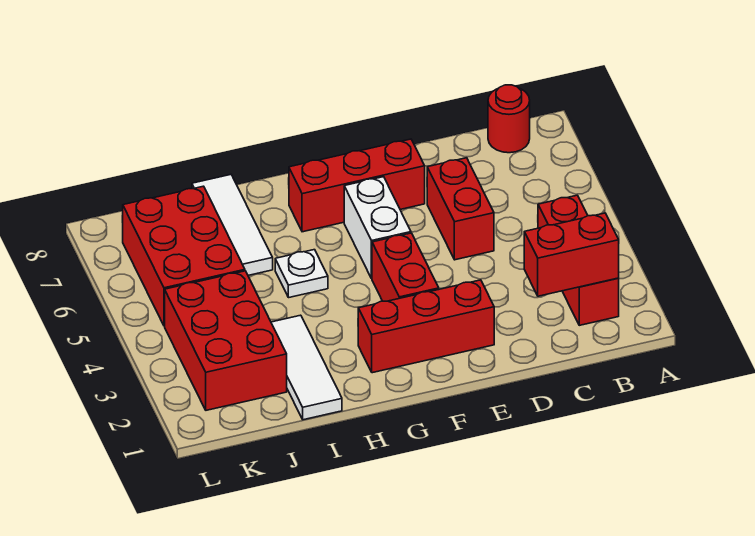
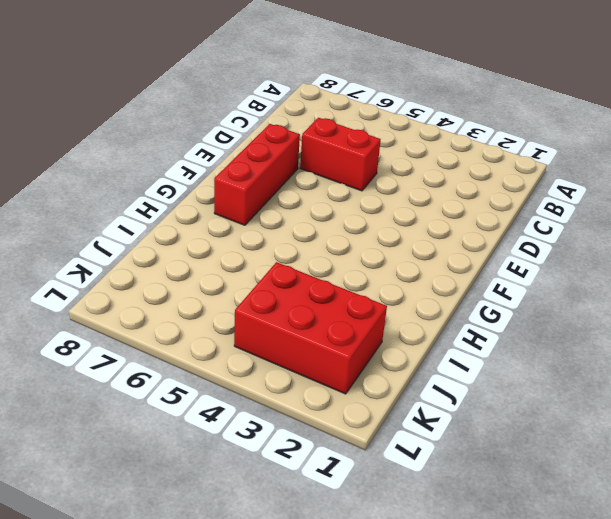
none -> red brick B2:B4 level 1
none -> red round brick B8 level 1
none -> red brick E2:G2 level 1

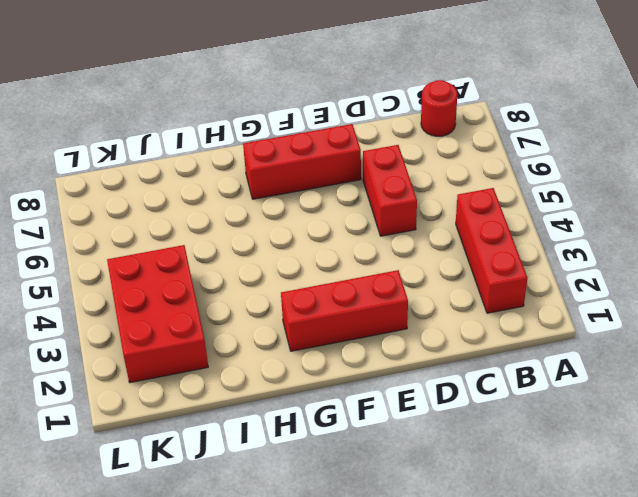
none -> red brick F3:F4 level 1
none -> white brick F5:F6 level 1
none -> white plate H5 level 1

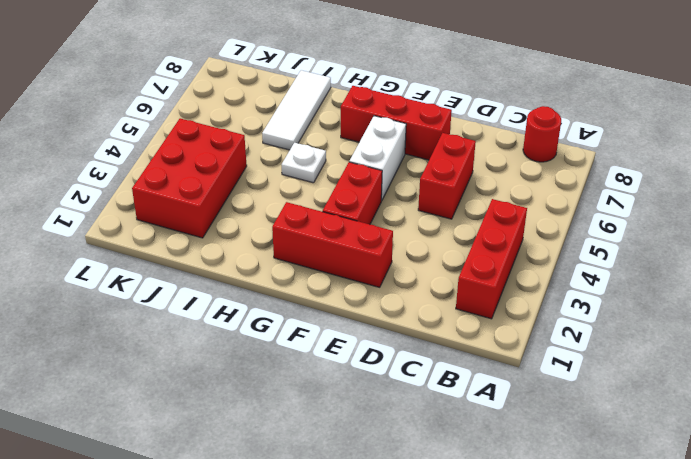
none -> white tile I1:I3 level 1
none -> red brick J5:K7 level 1
none -> red brick B2:C2 level 2

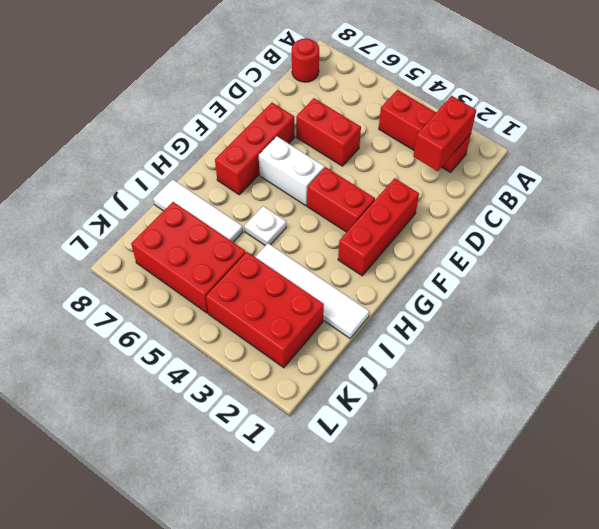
white tile I1:I4 level 1 -> white tile I1:I3 level 1

